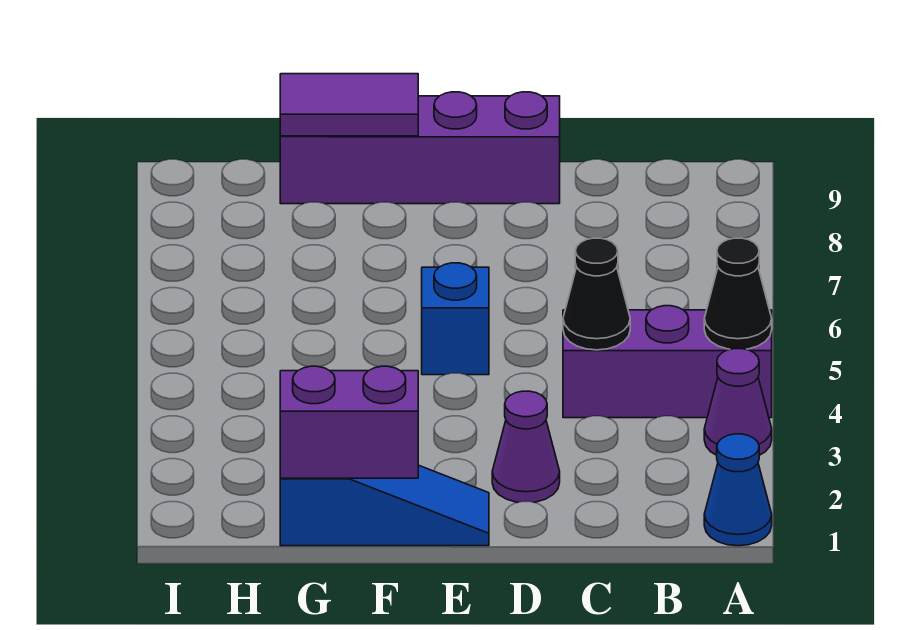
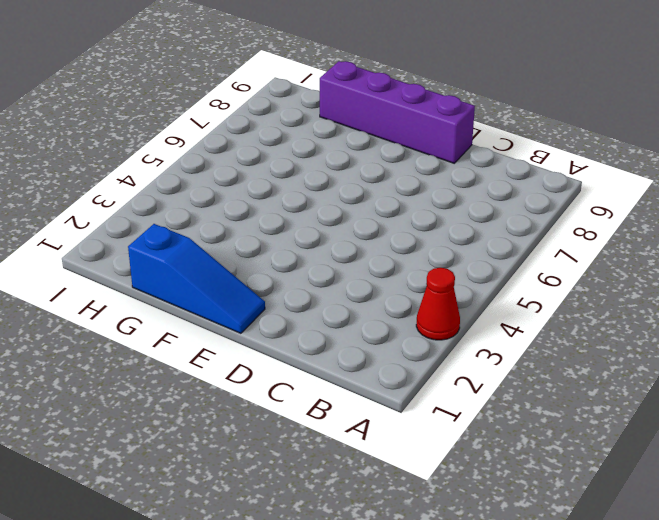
red cone A3 level 1 -> purple cone A3 level 1
none -> blue cone A1 level 1
none -> purple brick A4:C4 level 1

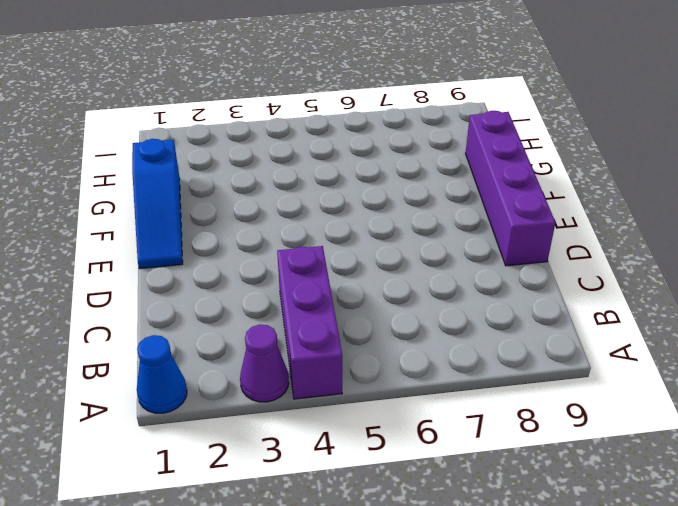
none -> purple cone D2 level 1
none -> blue brick E5 level 1

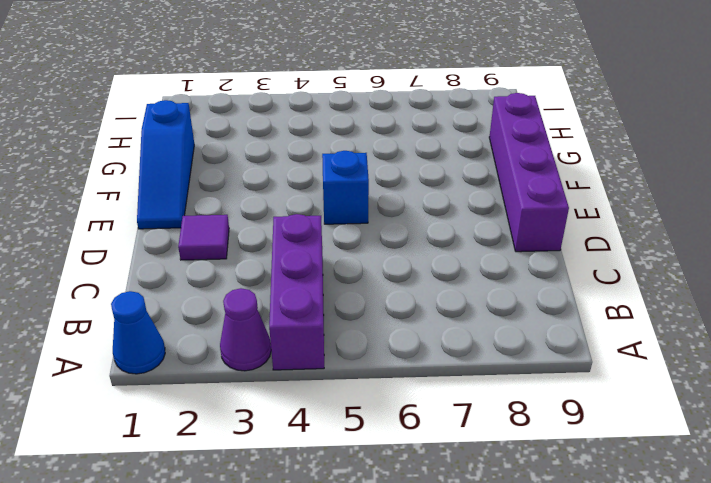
purple tile D2 level 1 -> purple cone D2 level 1
none -> black cone A4 level 2
none -> black cone C4 level 2

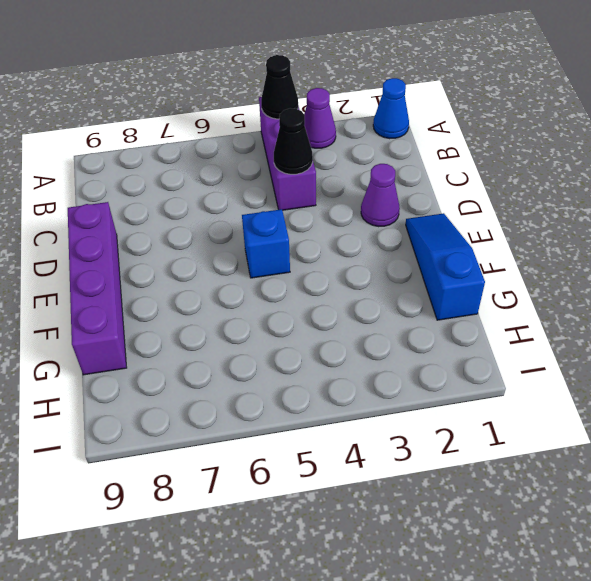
none -> purple brick F1:G1 level 2
none -> purple tile F9:G9 level 2

